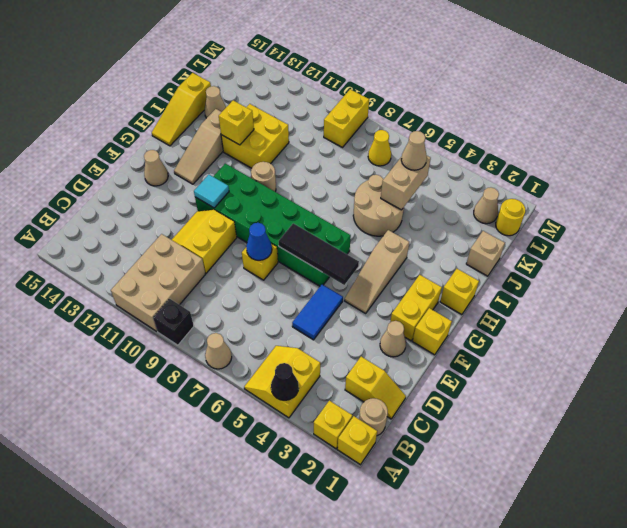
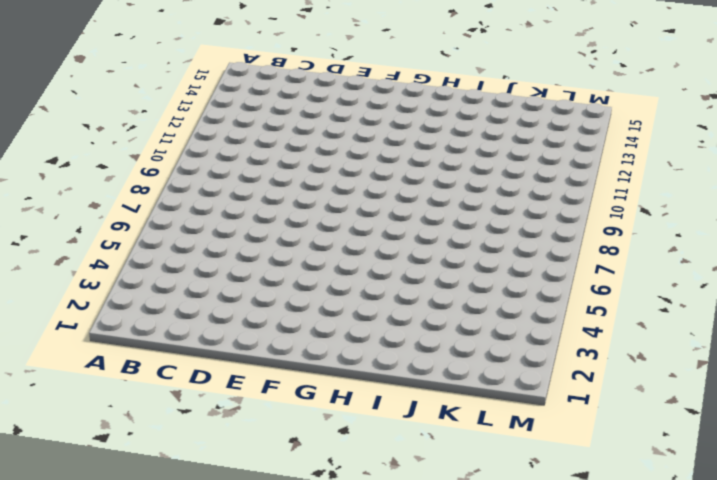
none -> yellow brick A1 level 1
none -> yellow brick A2 level 1
none -> yellow slope A4:B5 level 1 top 4
none -> tan cone A7 level 1

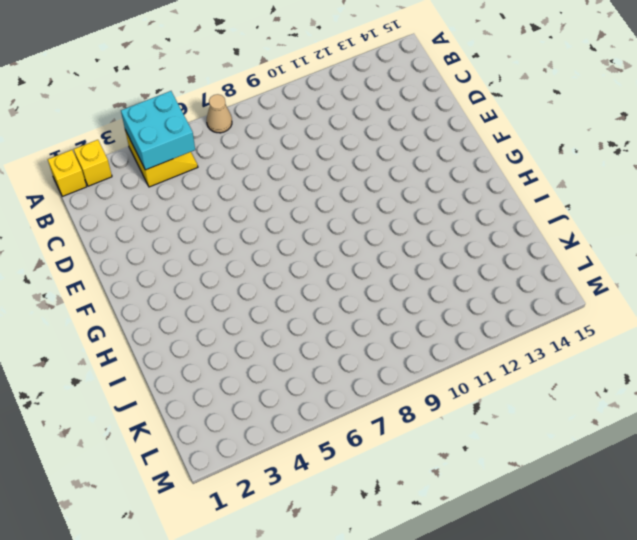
cyan brick A4:B5 level 2 -> black cone A4 level 2
none -> black brick A9 level 1
none -> tan brick A10:C11 level 1
none -> tan round brick B1 level 1
none -> yellow slope C1:C2 level 1 top 2

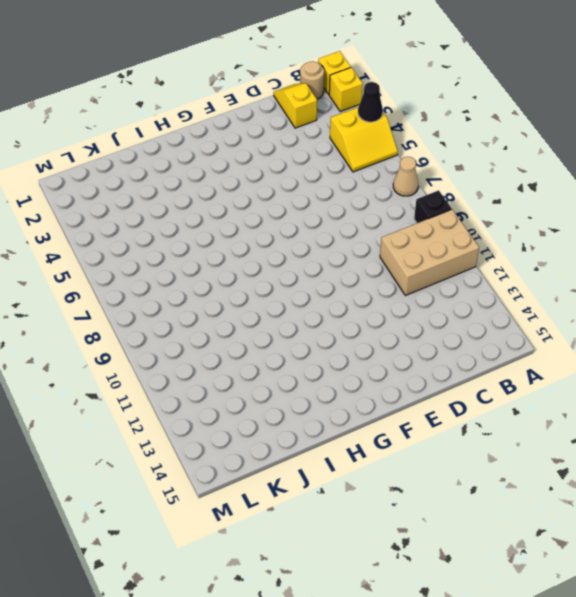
none -> blue tile D5:E5 level 1
none -> yellow slope D10:E11 level 1 top 10
none -> tan cone E2 level 1
none -> yellow brick E8 level 1

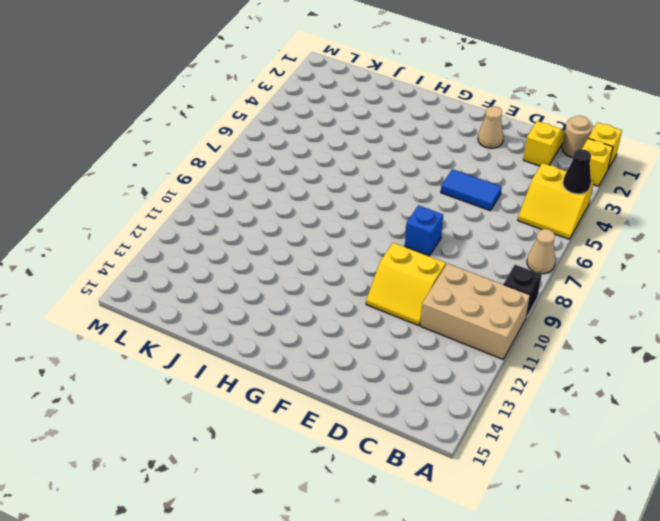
blue brick E8 level 1 -> yellow brick E8 level 1
none -> yellow brick F1 level 1
none -> yellow brick F2:G2 level 1
none -> tan slope F4:H4 level 1 top H
none -> green brick F6:G11 level 1

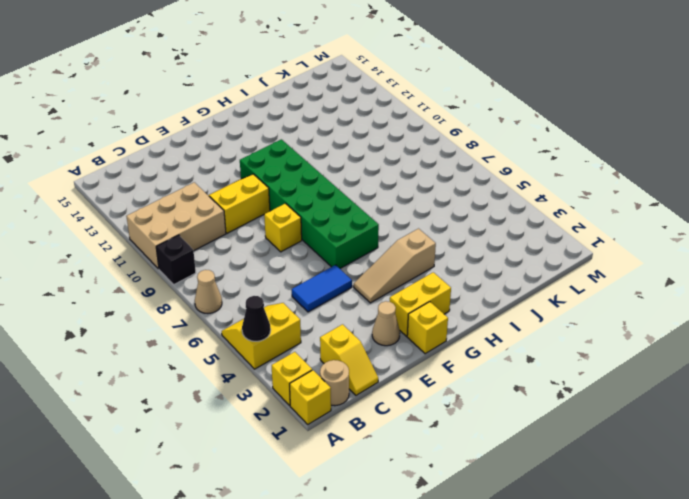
none -> tan cone F14 level 1
none -> tan slope G13:I13 level 1 top I
none -> yellow brick H1 level 1
none -> tan round brick H10 level 1

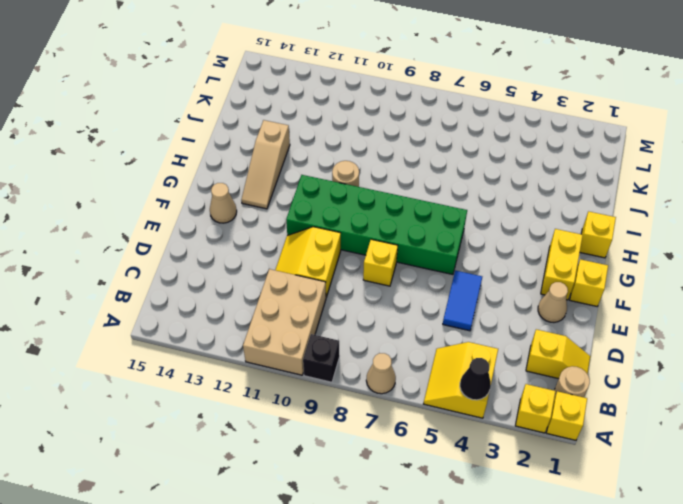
none -> tan slope F4:H4 level 1 top H
none -> yellow slope H15:J15 level 1 top J
none -> tan round brick I5:J6 level 1
none -> yellow brick I11:J12 level 1

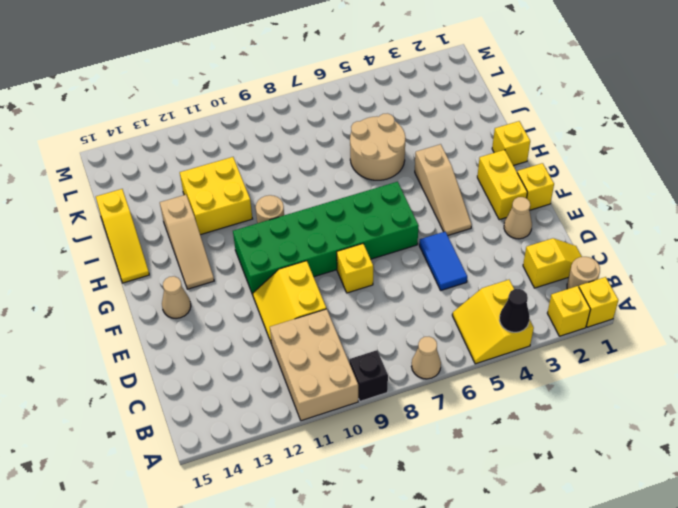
none -> tan brick J1 level 1
none -> tan cone J14 level 1
none -> yellow round brick L1 level 1
none -> tan cone L2 level 1

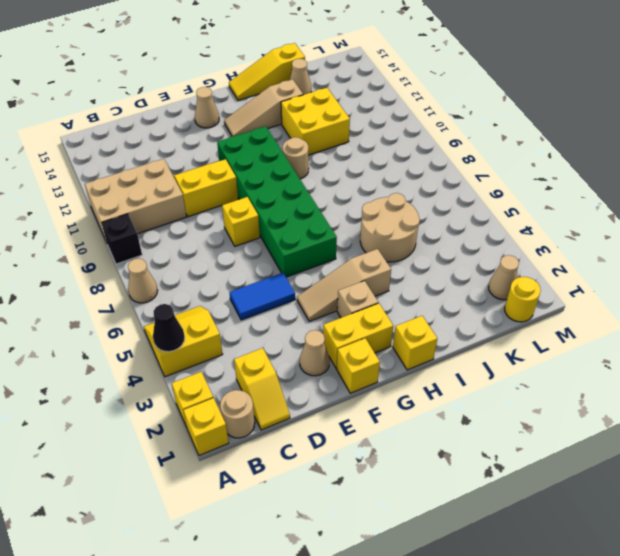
tan brick G3 level 1 -> tan brick J1 level 1
none -> yellow cone L7 level 1
none -> yellow brick L9:M9 level 1
none -> blue cone E8 level 2
none -> black tile F5:F7 level 2

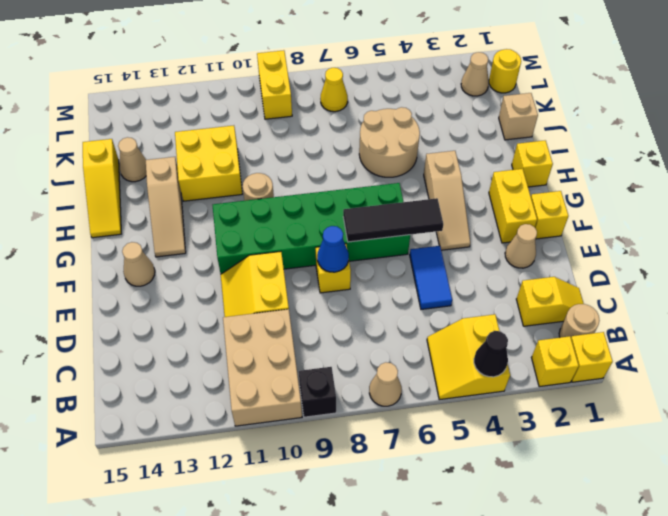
none -> cyan tile F11 level 2
none -> yellow brick I12 level 2
none -> tan brick J5:K5 level 2
none -> tan cone K5 level 3

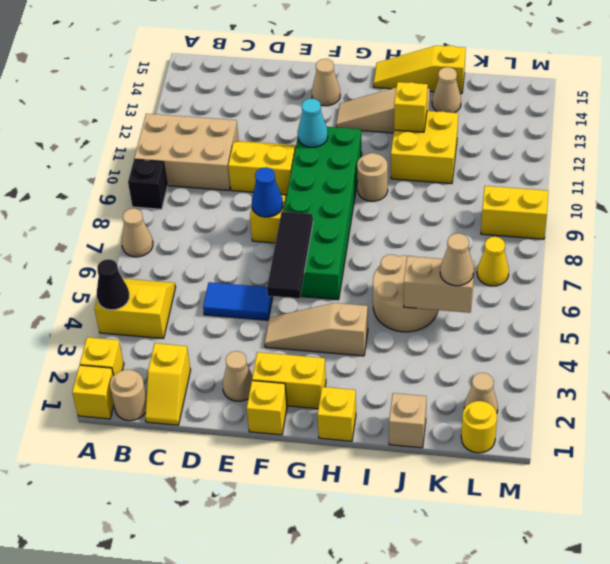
cyan cone F11 level 2 -> cyan tile F11 level 2

